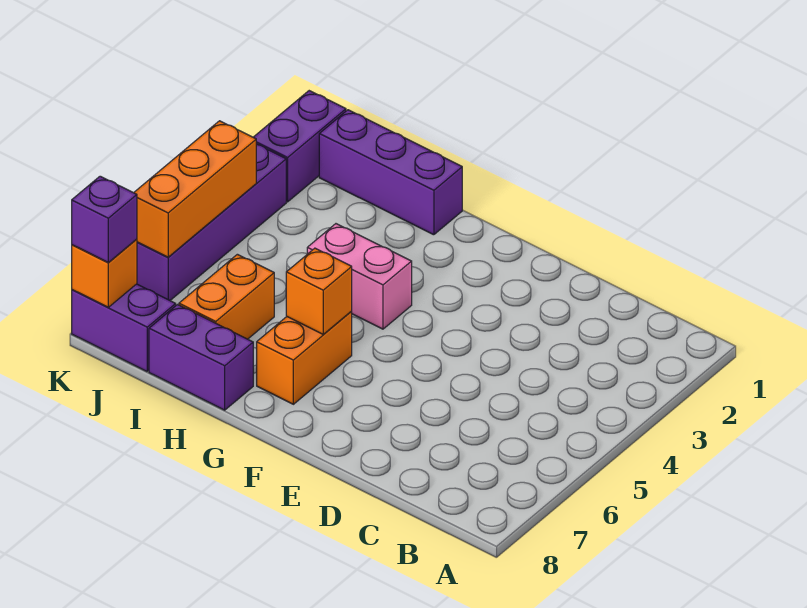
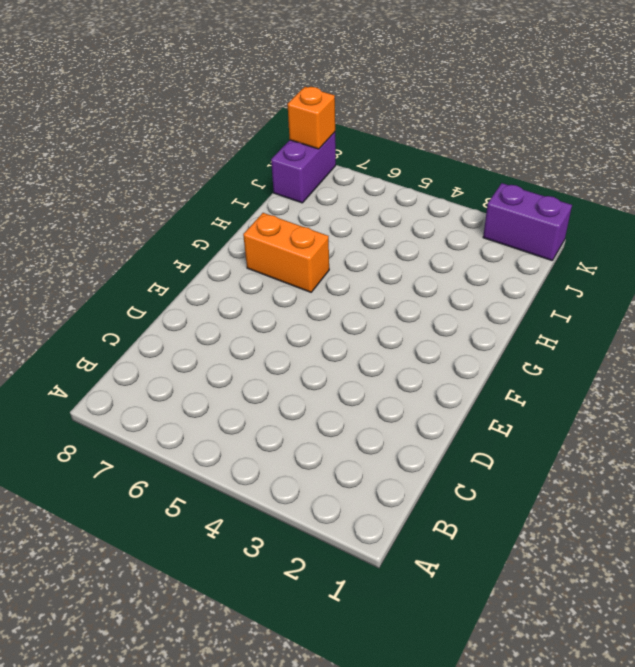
none -> pink brick G4:H4 level 1
none -> purple brick H1:J1 level 1
none -> purple brick H8:I8 level 1

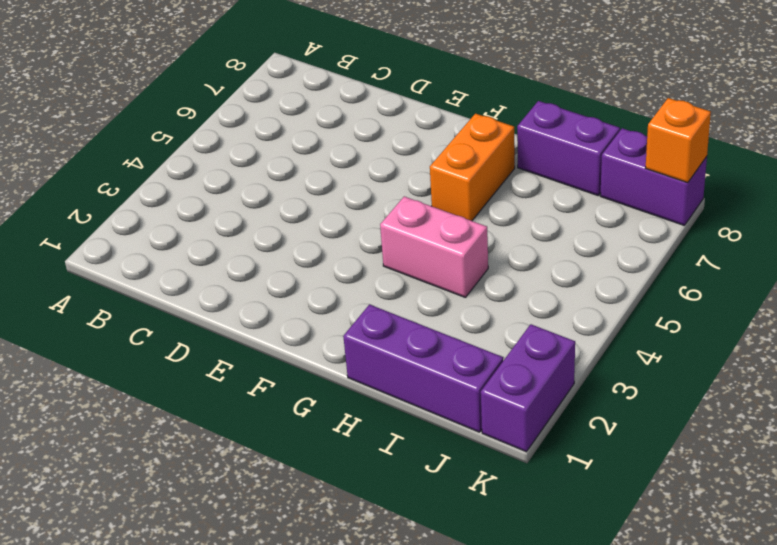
none -> orange brick I6:I7 level 1
none -> purple brick K3:K6 level 1
none -> orange brick G6 level 2

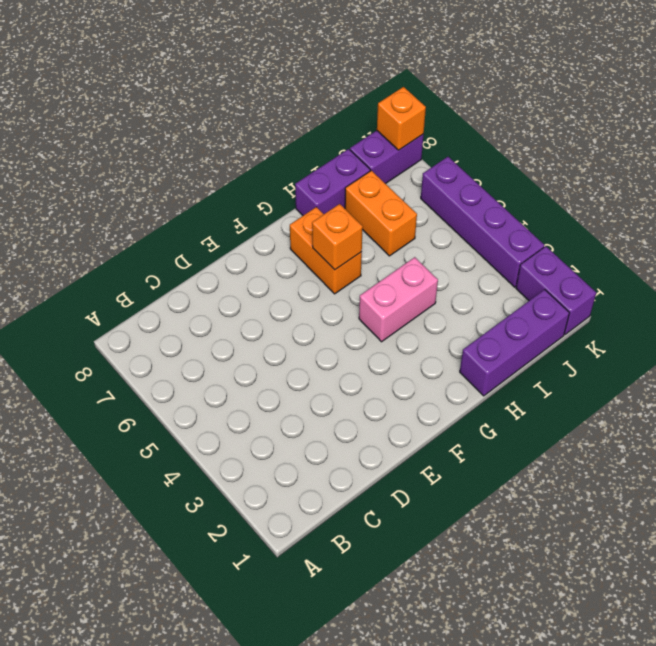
none -> orange brick K4:K6 level 2
none -> purple brick K8 level 3

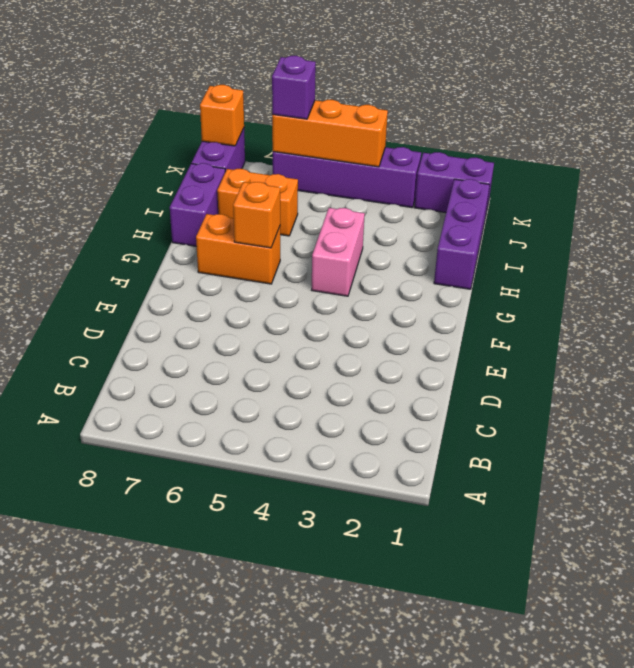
purple brick K6 level 3 -> purple brick K8 level 3

